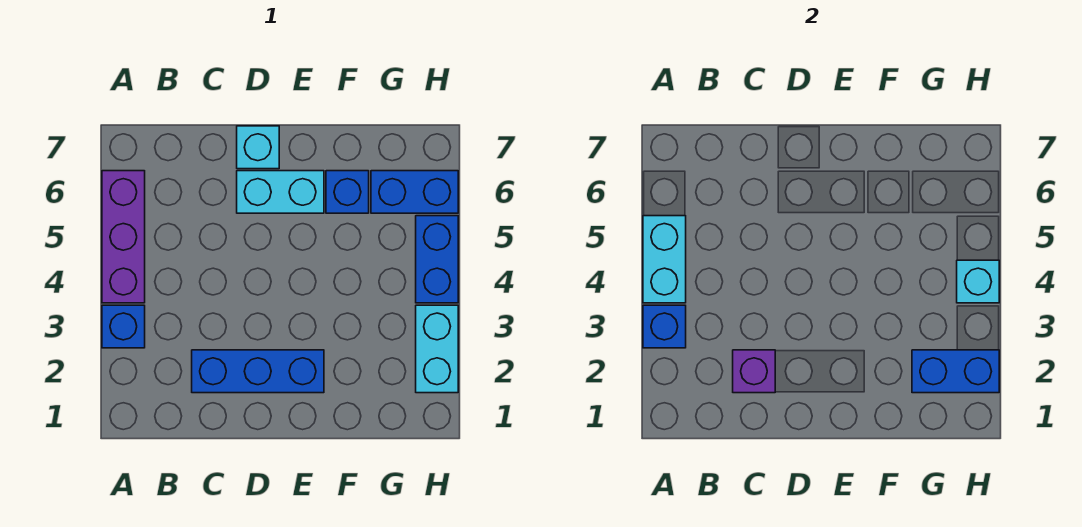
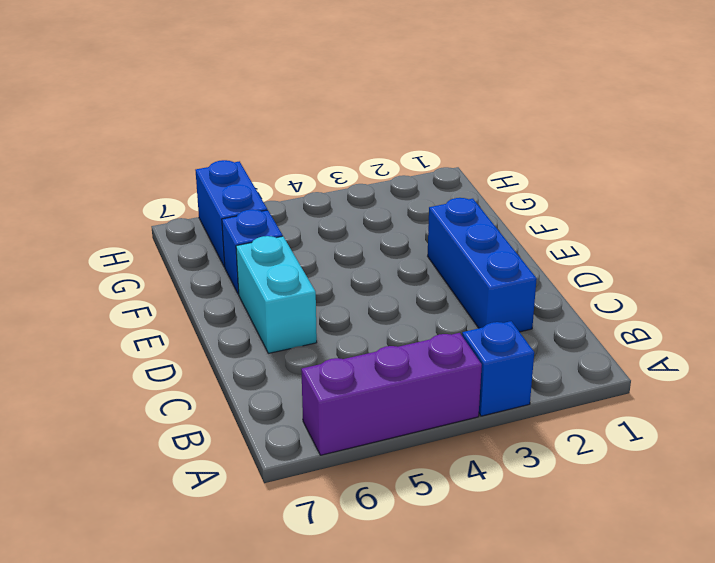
none -> cyan brick D7 level 1
none -> cyan brick H2:H3 level 1
none -> blue brick H4:H5 level 1

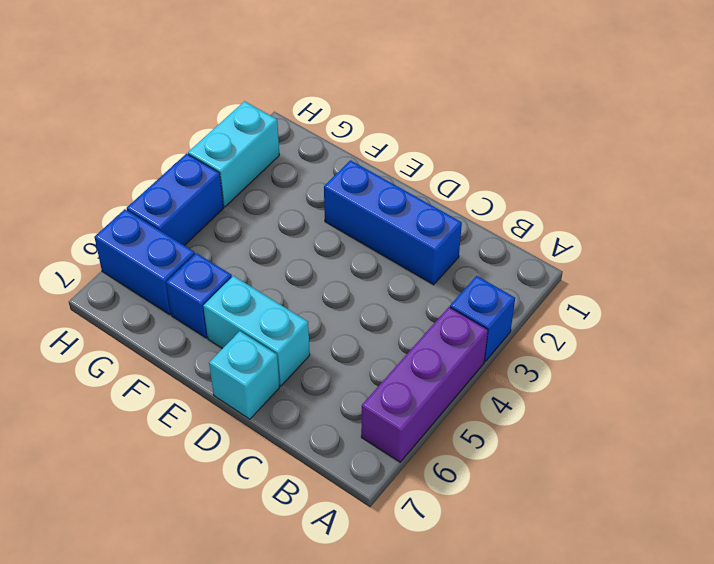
none -> blue brick A3 level 2
none -> cyan brick A4:A5 level 2
none -> purple brick C2 level 2

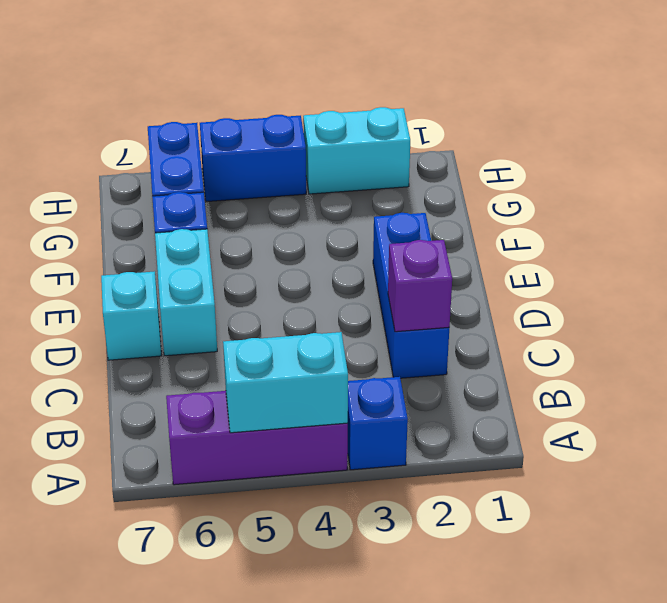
none -> blue brick A3 level 2
none -> blue brick G2:H2 level 2
none -> cyan brick H4 level 2

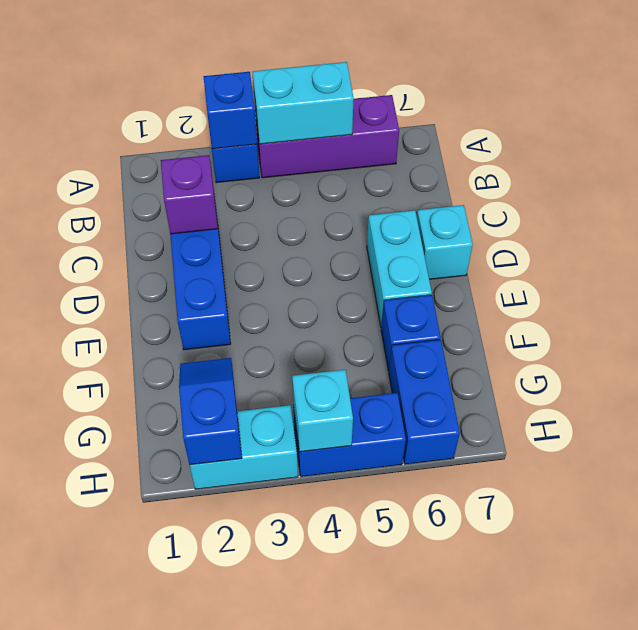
blue slope G2:H2 level 2 top H -> blue brick G2:H2 level 2

